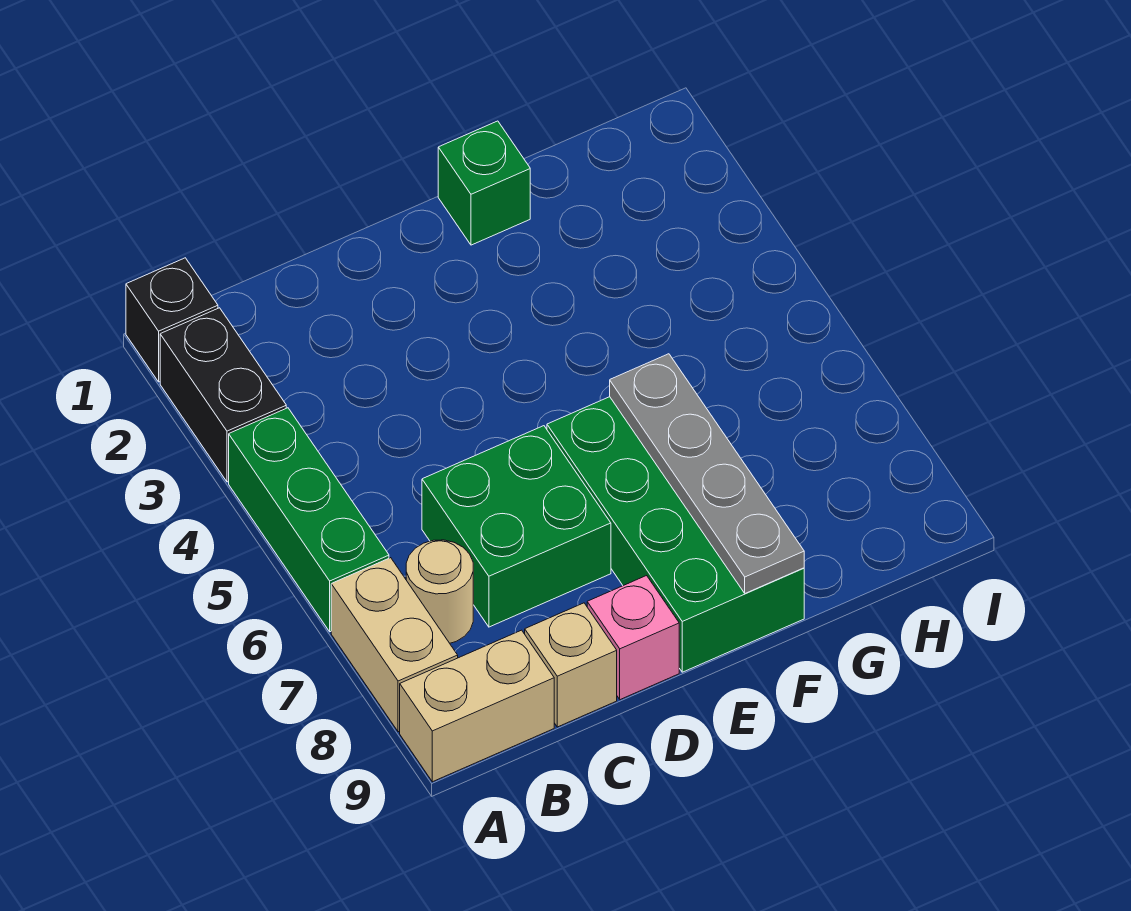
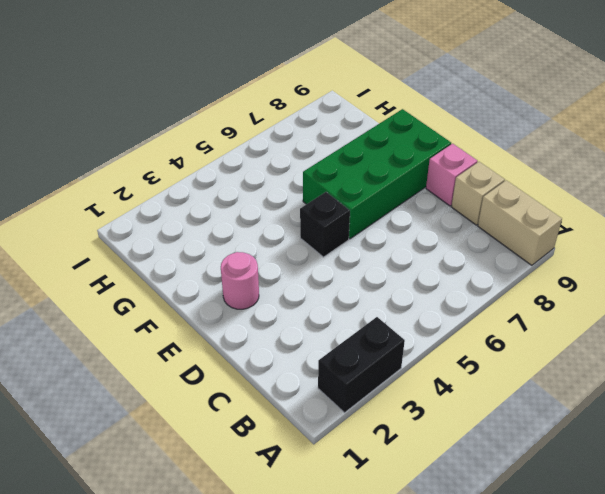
pink round brick E2 level 1 -> none
black brick E5 level 1 -> black brick A1 level 1
none -> green brick A4:A6 level 1
none -> tan brick A7:A8 level 1
none -> tan round brick B7 level 1

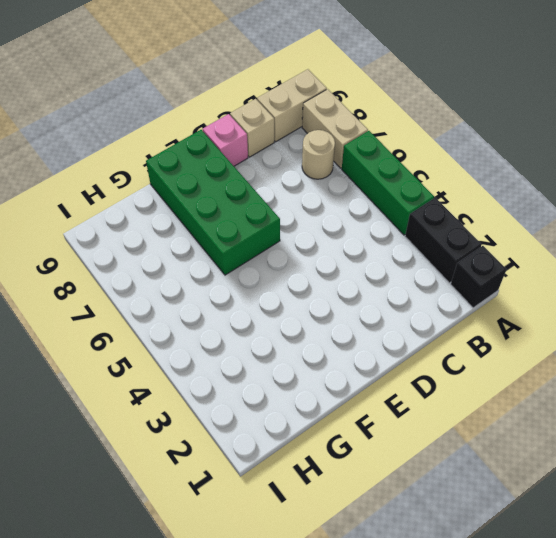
none -> green brick C6:D7 level 1
none -> green brick F1 level 1
none -> grey plate F6:F9 level 2

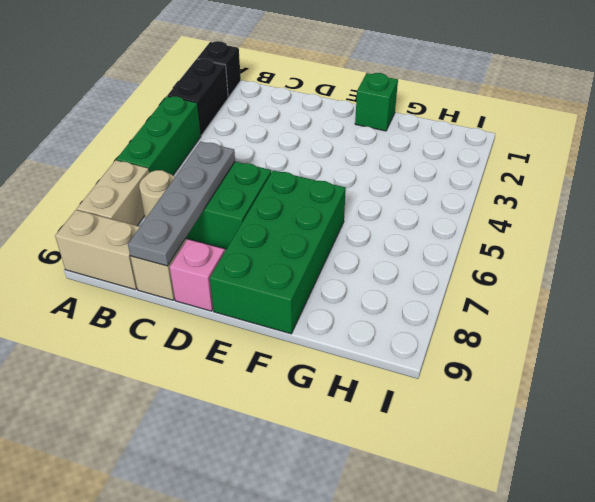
grey plate C6:C9 level 2 -> grey plate F6:F9 level 2

